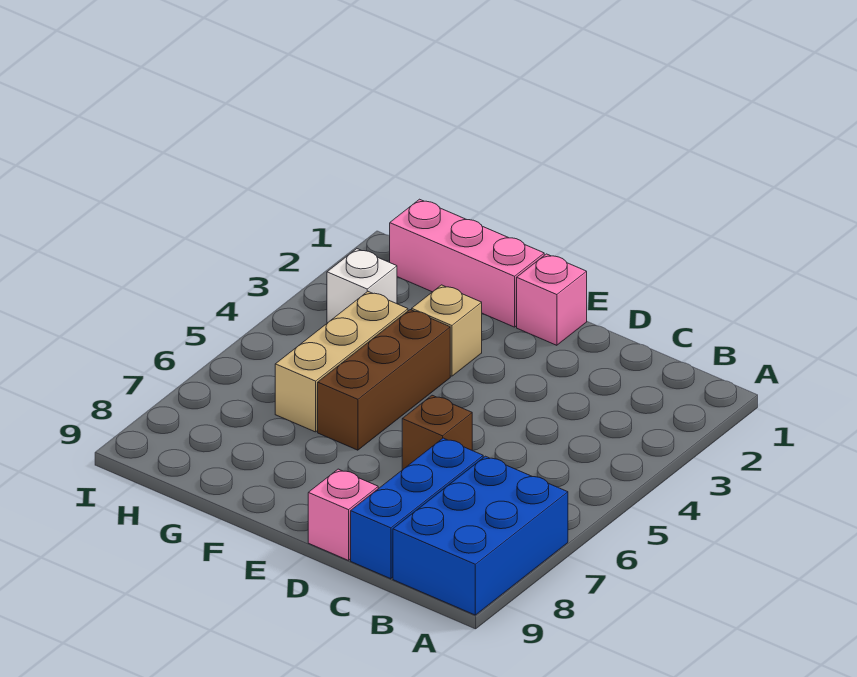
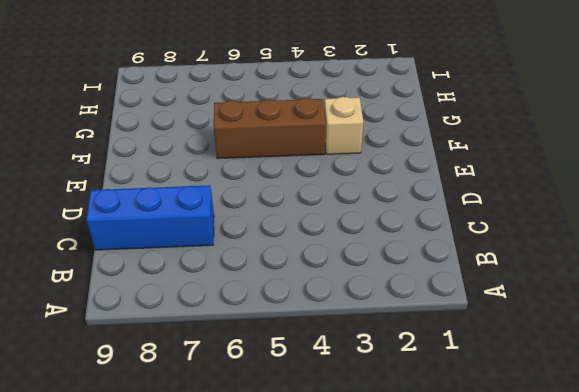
none -> blue brick A7:B9 level 1
none -> brown brick D6 level 1

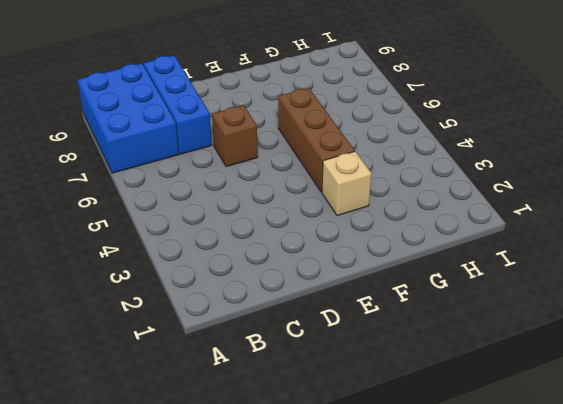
none -> pink brick D9 level 1
none -> pink brick E1 level 1

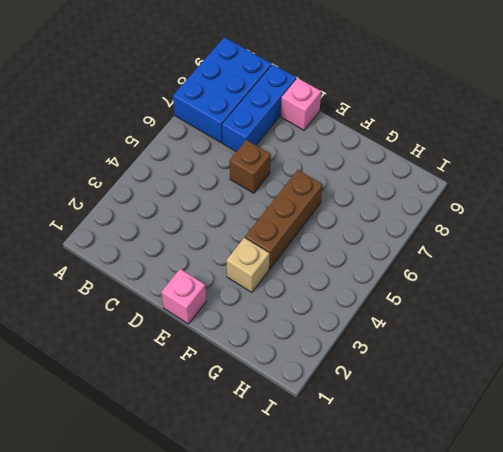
none -> pink brick F1:H1 level 1
none -> tan brick G4:G6 level 1

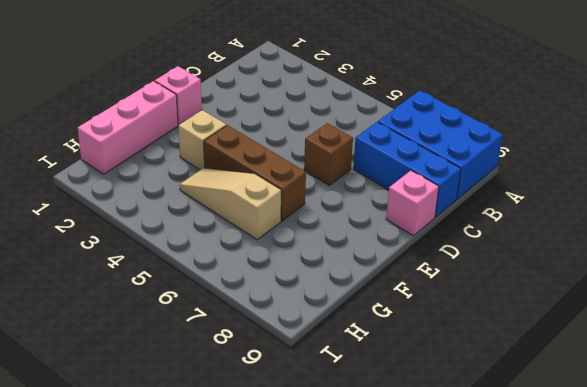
tan slope G4:G6 level 1 top 6 -> tan brick G4:G6 level 1
none -> white brick H3 level 1

